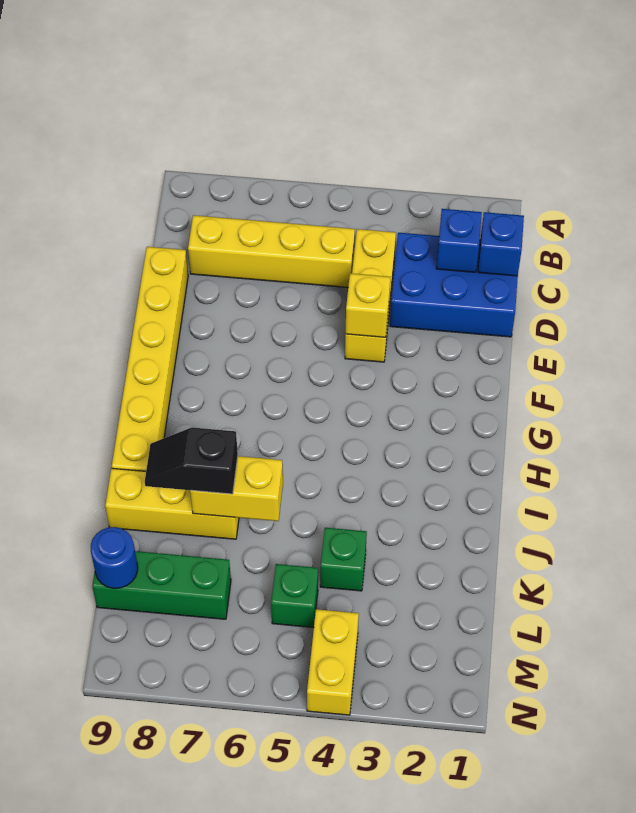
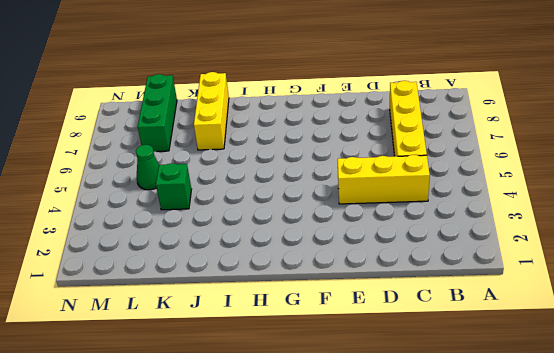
green cone L5 level 1 -> green brick L5 level 1
none -> blue brick C1:D3 level 1
none -> yellow brick D9:I9 level 1
none -> yellow brick M4:N4 level 1

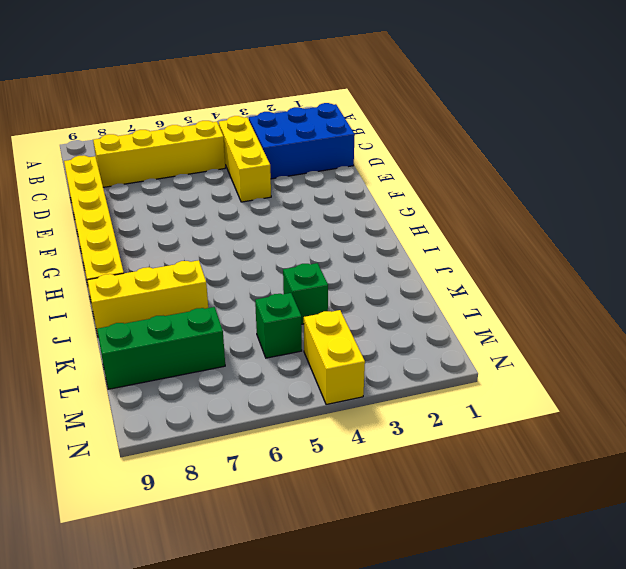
none -> blue brick C1 level 2
none -> blue brick C2 level 2
none -> yellow brick E4 level 2

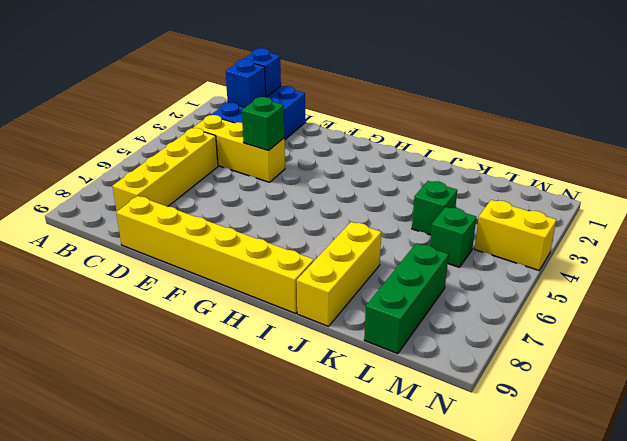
green brick E4 level 2 -> yellow brick E4 level 2
none -> yellow brick J6:J7 level 2
none -> blue round brick L9 level 2
none -> black slope J7:J8 level 3 top 7

